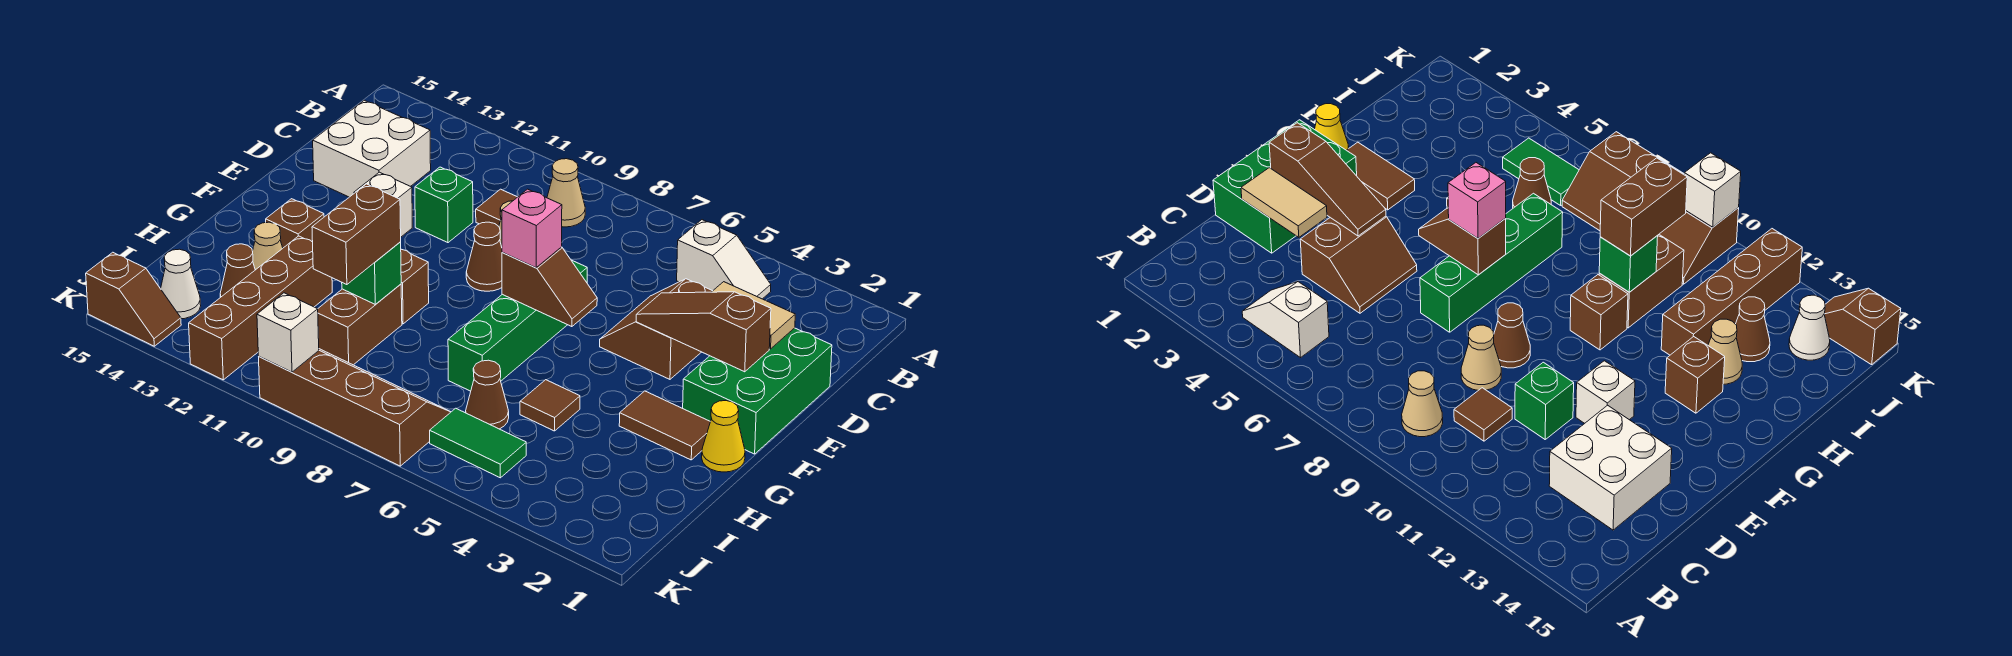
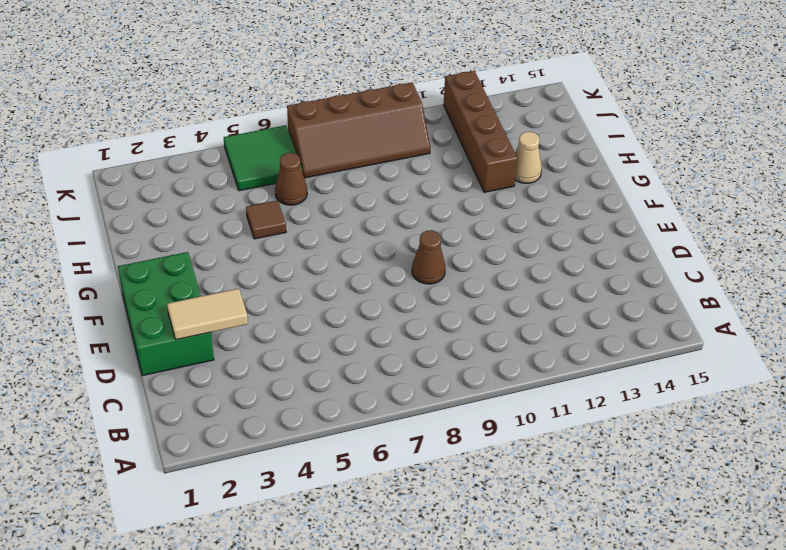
green tile J5:K6 level 1 -> green tile J5:J6 level 1
none -> white slope B4:B5 level 1 top 5
none -> tan cone B9 level 1
none -> brown tile C10 level 1
none -> white brick C13:D14 level 1

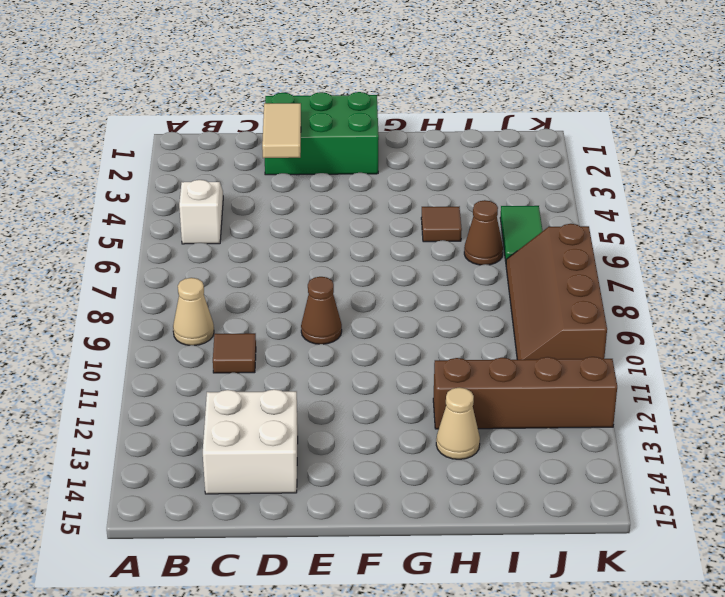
none -> brown slope D4:E5 level 1 top 4
none -> tan cone D9 level 1
none -> green brick D11 level 1
none -> green brick E7:H7 level 1

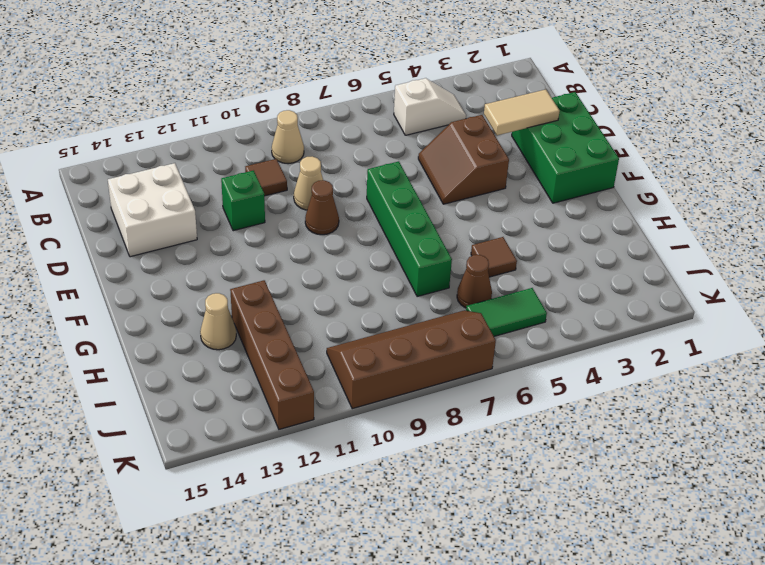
none -> white brick E12 level 1
none -> yellow cone G1 level 1
none -> brown tile G2:G3 level 1
none -> brown brick G10 level 1

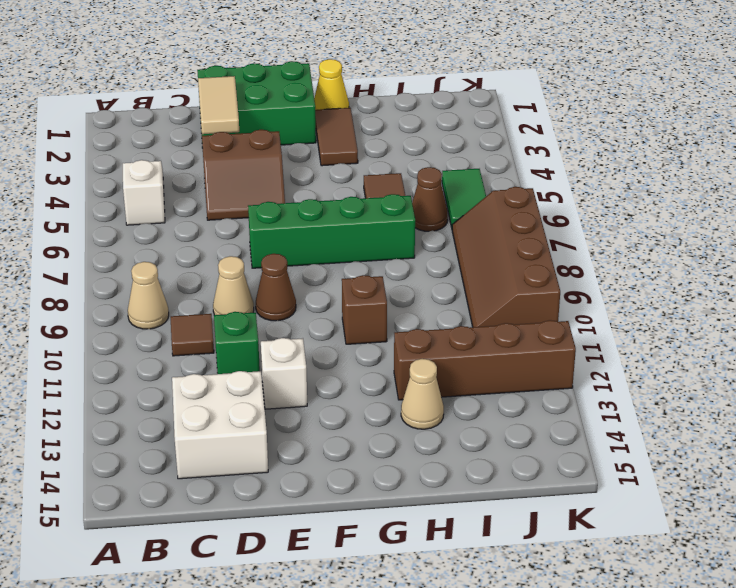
none -> brown brick G13 level 1
none -> brown brick H10:I10 level 1
none -> brown cone I13 level 1
none -> white cone J14 level 1

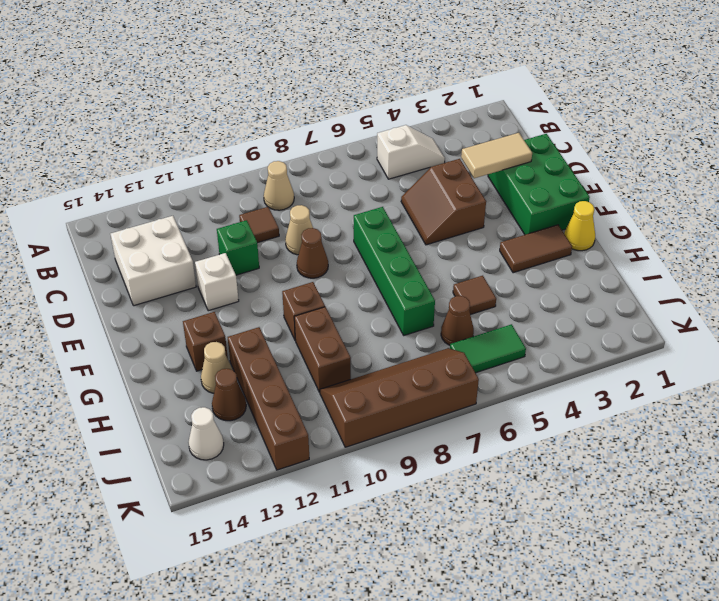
none -> brown slope K14:K15 level 1 top 15
none -> brown slope E2:E4 level 2 top 2
none -> brown slope F6:F7 level 2 top 7
none -> green brick H10 level 2

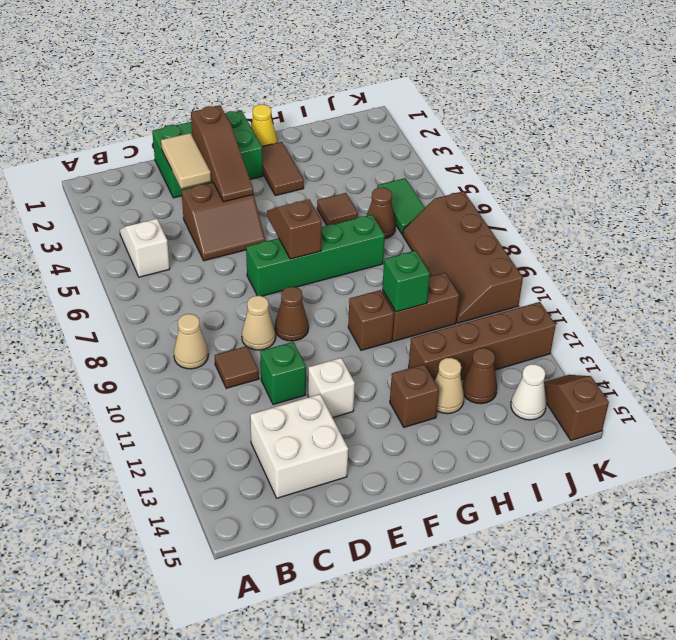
none -> white brick K10 level 2
none -> pink brick F7 level 3
none -> brown brick H10:I10 level 3

